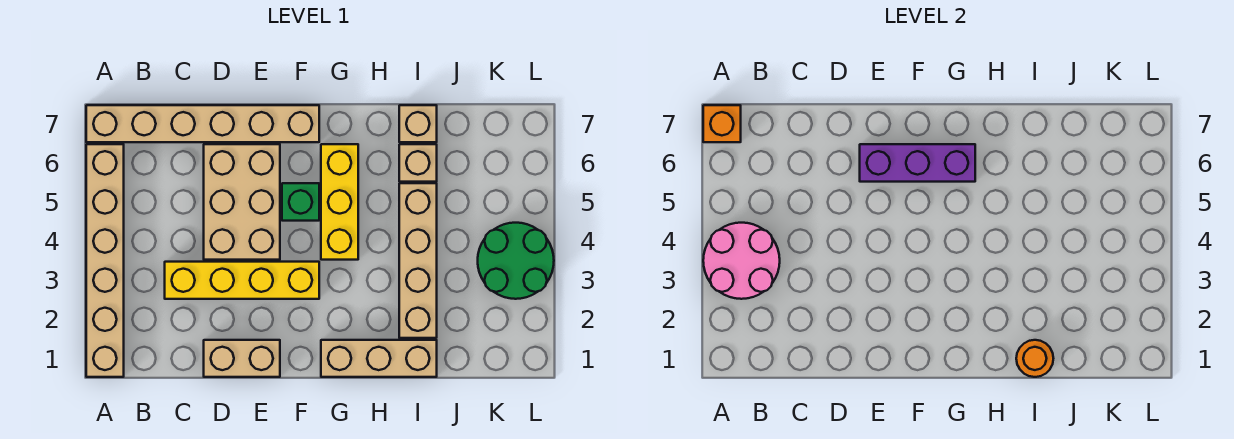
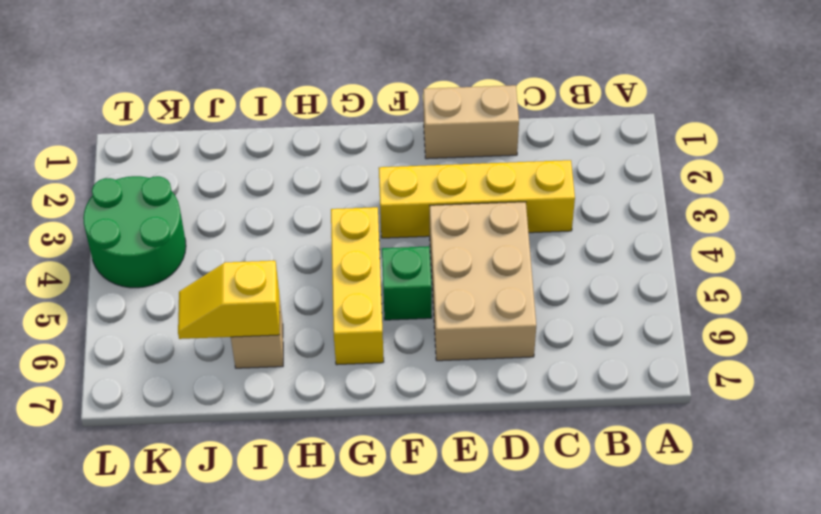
yellow slope I6:J6 level 2 top I -> none
none -> tan brick A1:A6 level 1
none -> tan brick A7:F7 level 1
none -> tan brick G1:I1 level 1

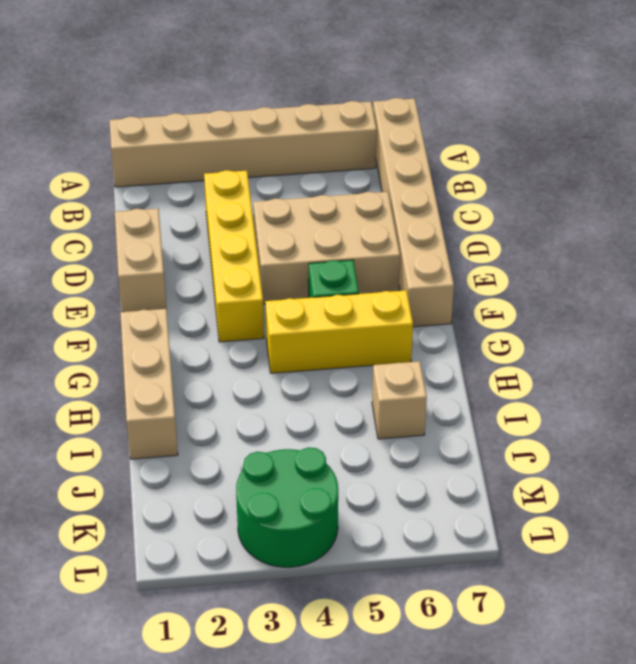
none -> tan brick I2:I5 level 1
none -> tan brick I7 level 1
none -> pink round brick A3:B4 level 2

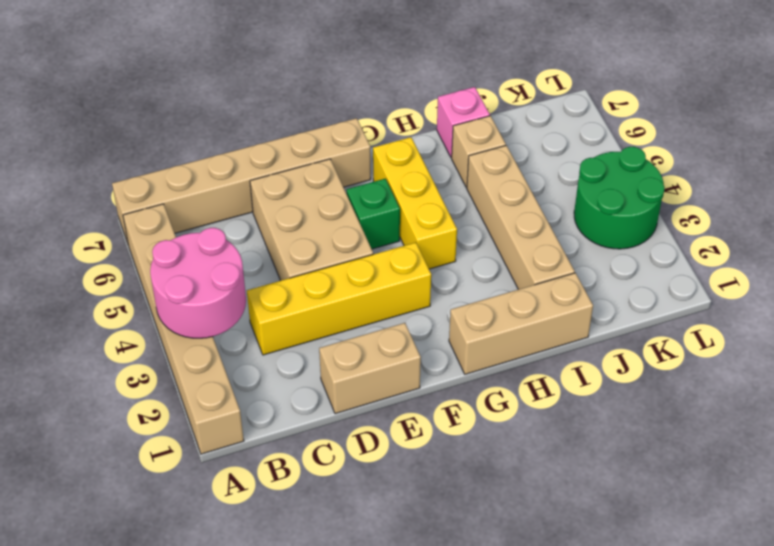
pink brick I7 level 1 -> tan brick I7 level 1
none -> orange brick A7 level 2
none -> purple brick E6:G6 level 2
none -> orange round brick I1 level 2

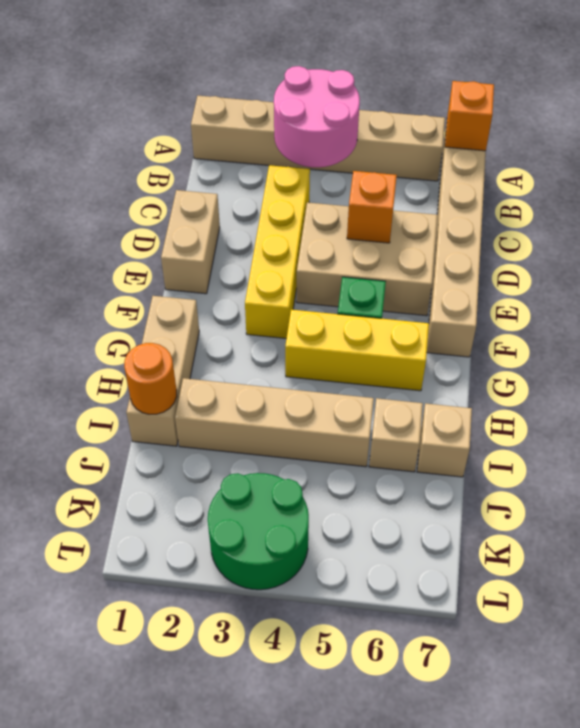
orange brick D5 level 2 -> none
none -> purple brick E6:G6 level 2

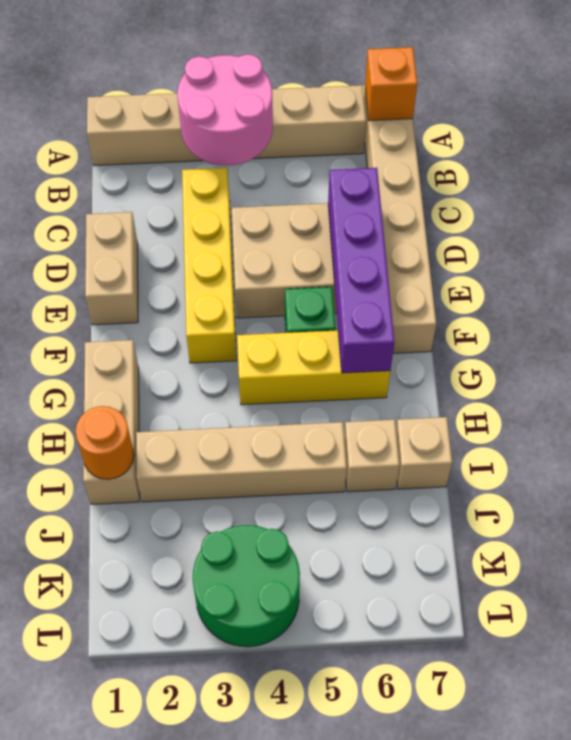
purple brick D6:G6 level 2 -> purple brick E6:G6 level 2

